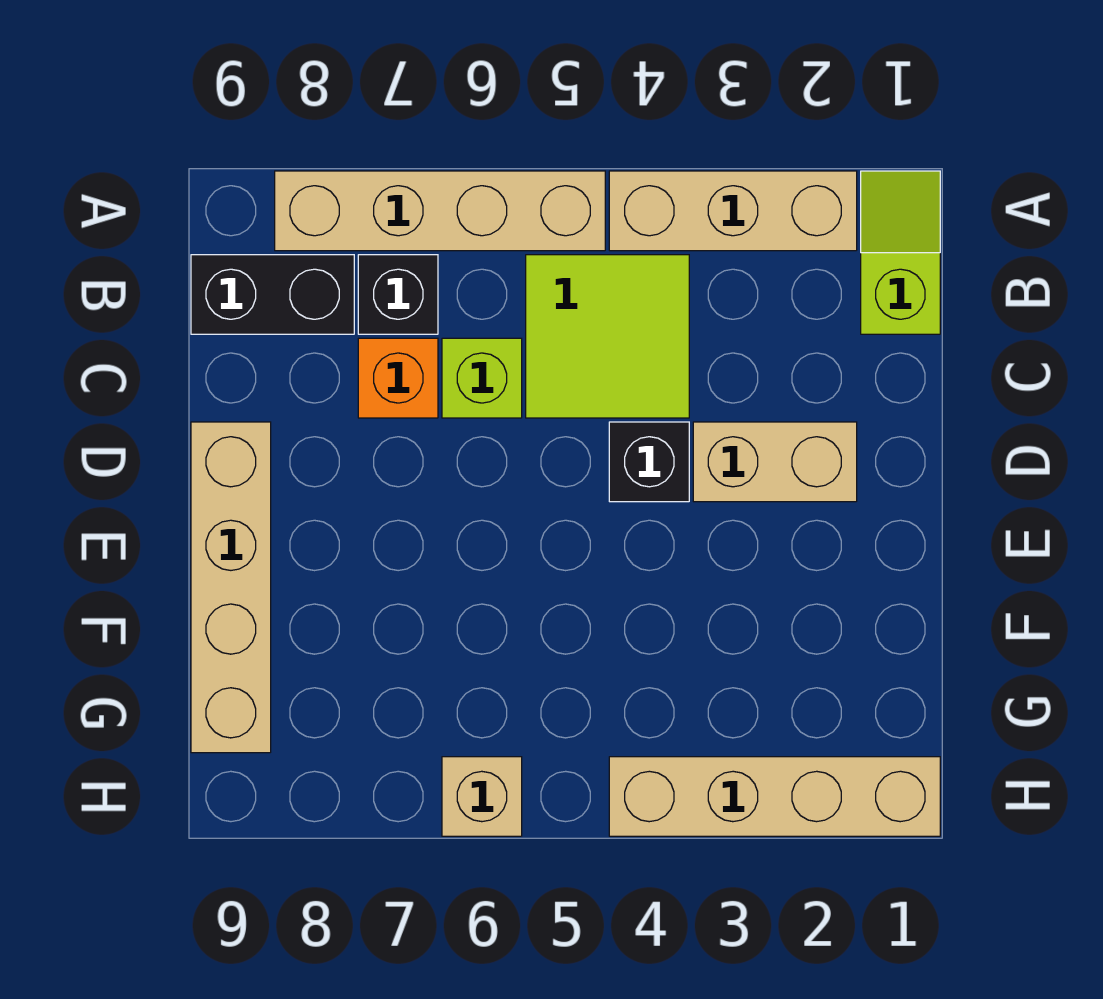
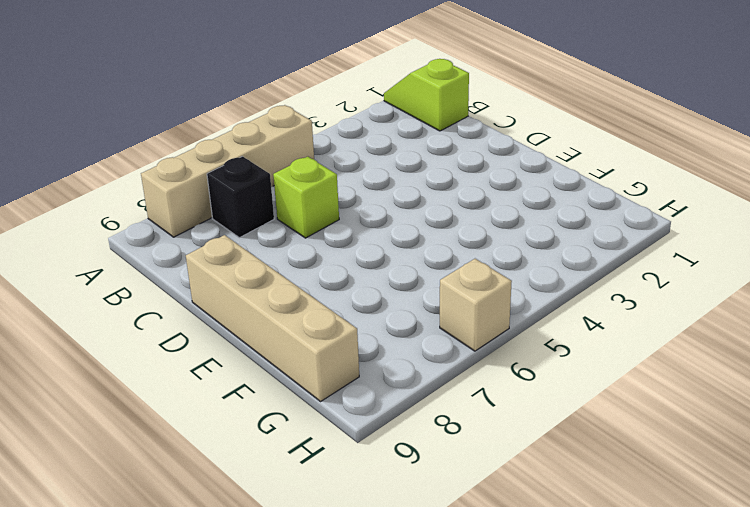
none -> tan brick A2:A4 level 1
none -> lime tile B4:C5 level 1
none -> black brick B8:B9 level 1

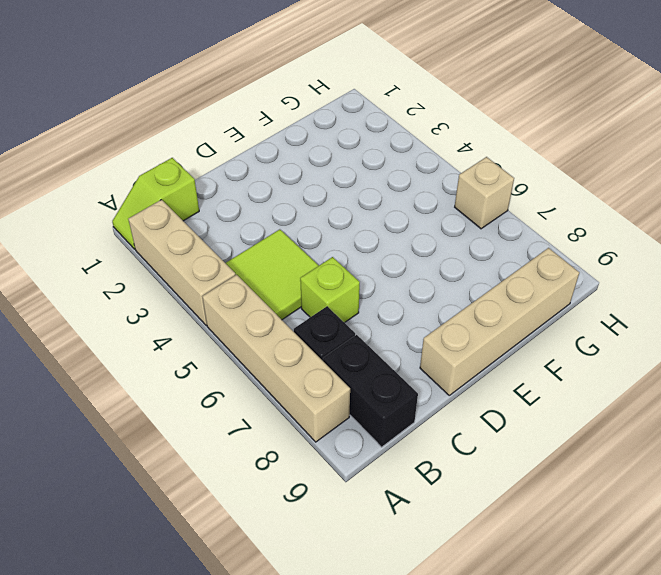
none -> orange brick C7 level 1
none -> tan brick D2:D3 level 1
none -> black brick D4 level 1

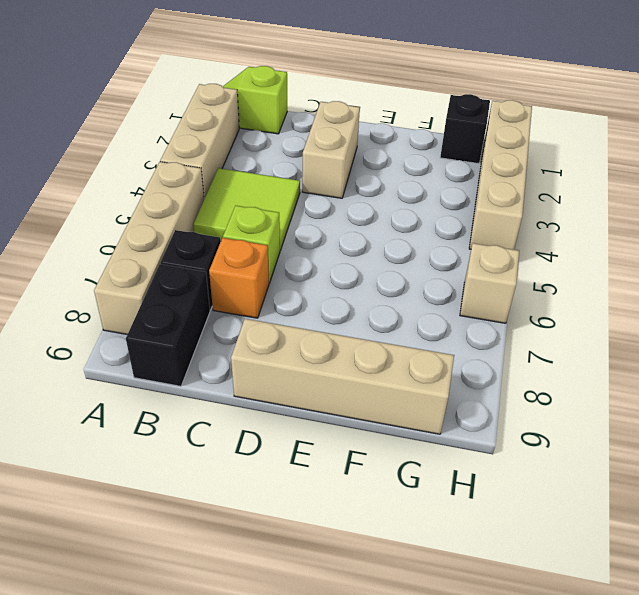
black brick G1 level 1 -> black brick D4 level 1

